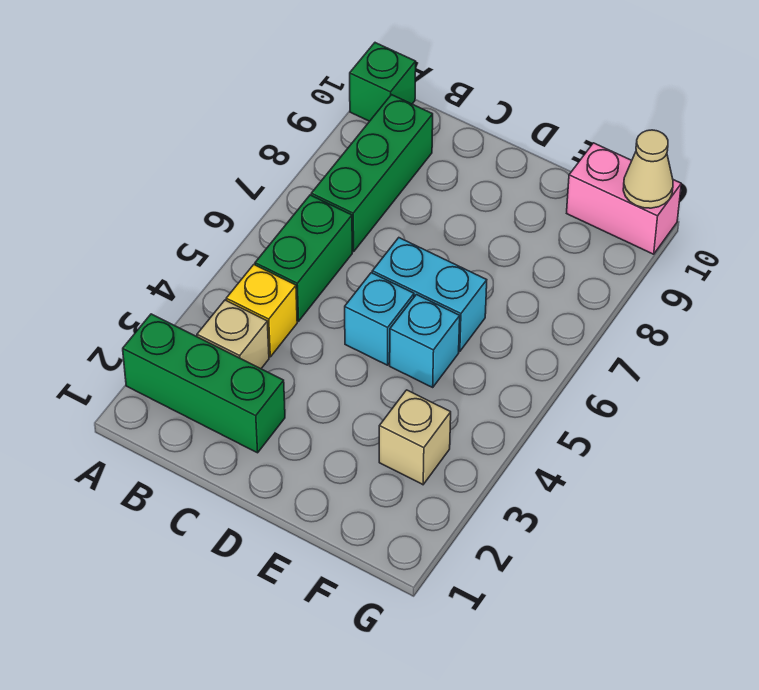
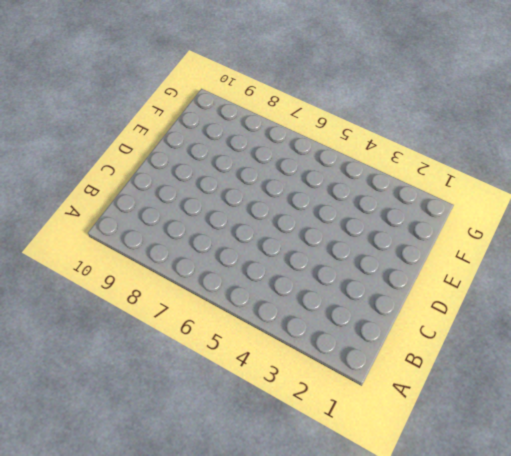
none -> green brick A2:C2 level 1
none -> green brick A10 level 1
none -> tan brick B3 level 1

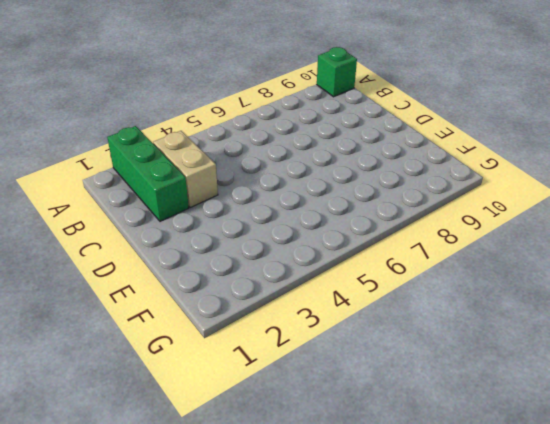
tan brick B3:C3 level 1 -> tan brick B3 level 1
none -> yellow brick B4 level 1
none -> green brick B5:B6 level 1
none -> green brick B7:B9 level 1

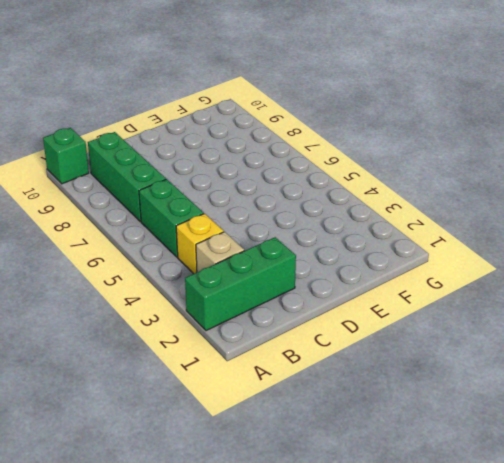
none -> cyan brick D5 level 1
none -> cyan brick D6:E6 level 1
none -> cyan brick E5 level 1

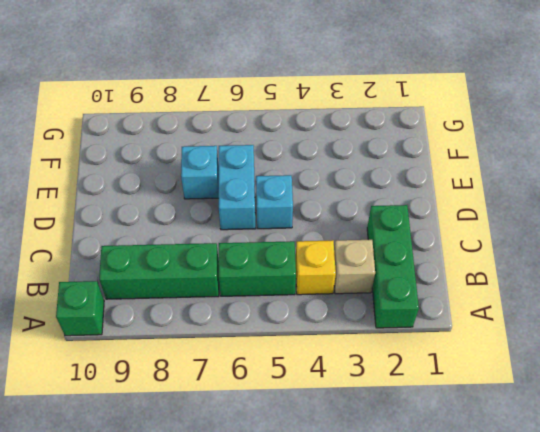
cyan brick E7 level 1 -> cyan brick E5 level 1
none -> tan brick F3 level 1
none -> pink brick F10:G10 level 1
none -> tan cone G10 level 2

